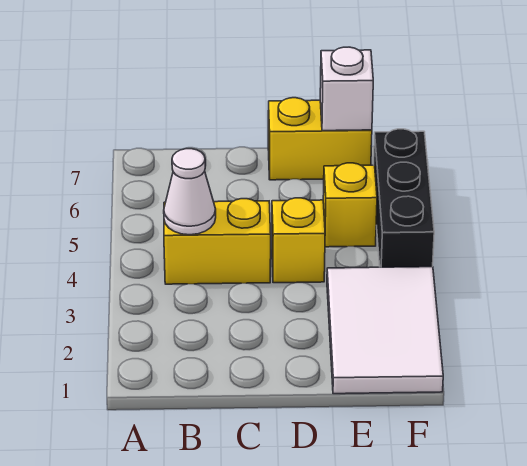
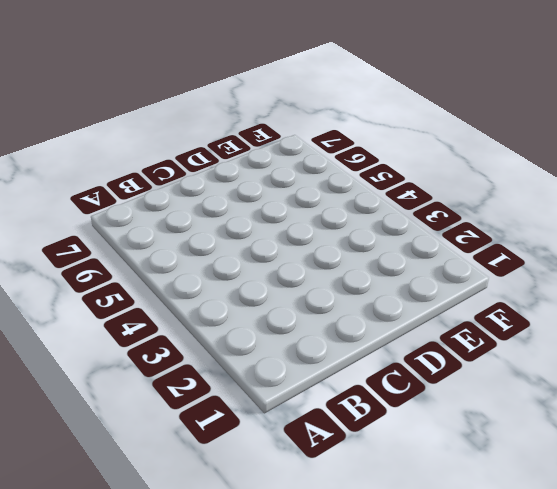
none -> yellow brick B4:C4 level 1
none -> yellow brick D4 level 1

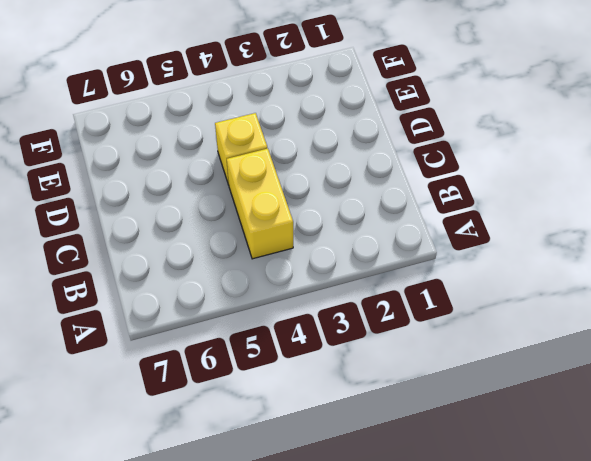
none -> yellow brick D7:E7 level 1
none -> white tile E1:F3 level 1

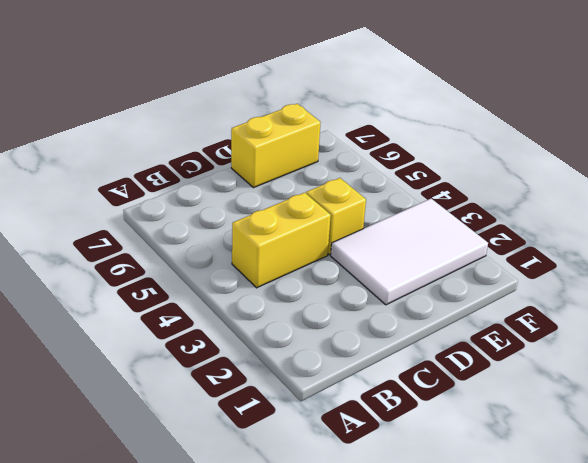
white tile D2:F3 level 1 -> white tile E1:F3 level 1
none -> yellow brick E5 level 1
none -> black brick F4:F6 level 1

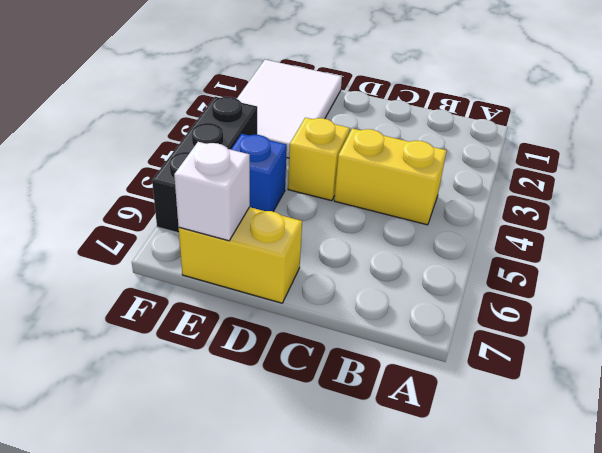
blue brick E5 level 1 -> yellow brick E5 level 1
none -> white cone B4 level 2

